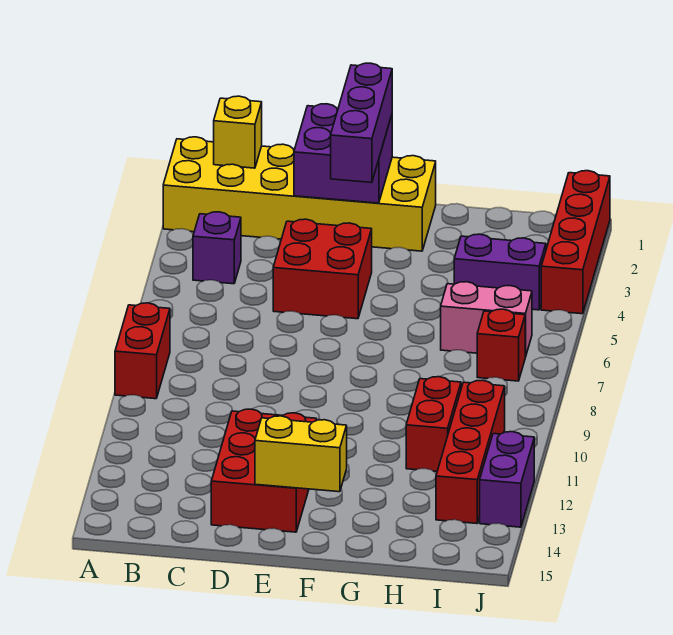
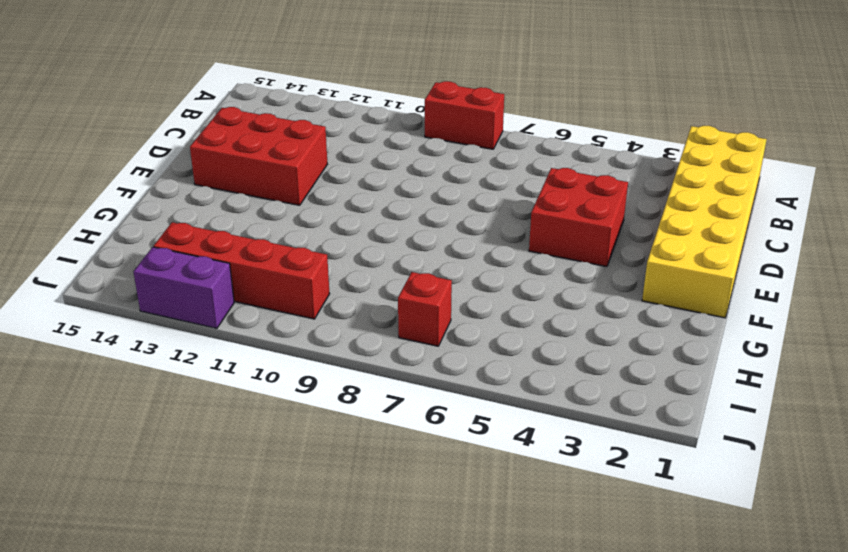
none -> purple brick B4 level 1
none -> purple brick H4:I4 level 1
none -> pink brick H6:I6 level 1

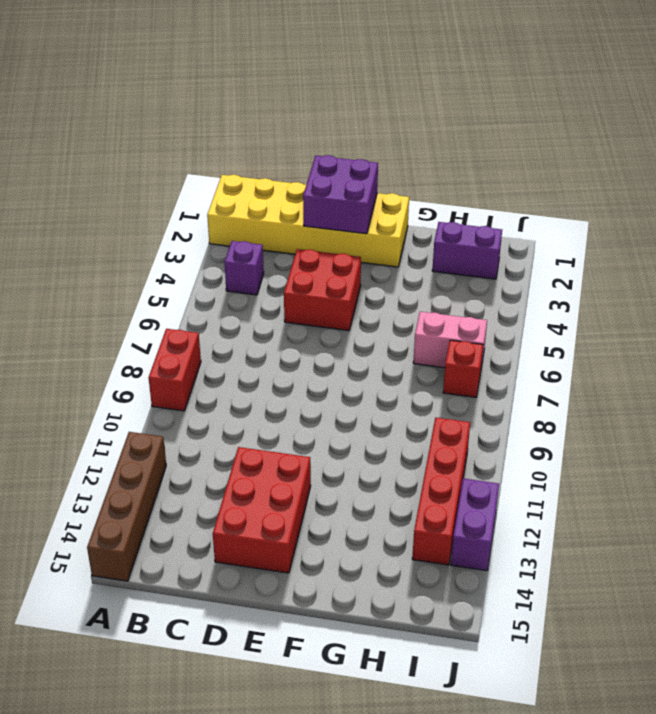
brown brick A12:A15 level 1 -> none
purple brick H2:I2 level 1 -> purple brick H4:I4 level 1
none -> red brick H10:H11 level 1
none -> red brick J1:J4 level 1
none -> yellow brick B1 level 2

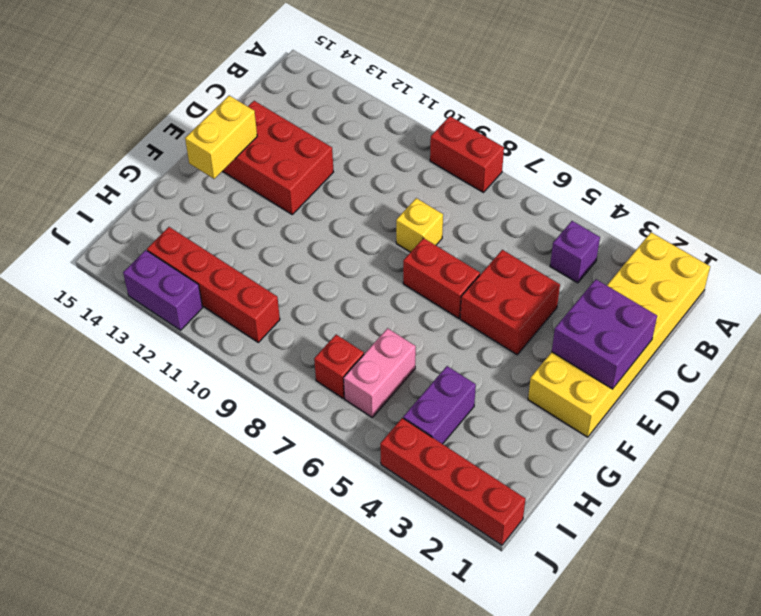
yellow brick D8 level 1 -> yellow brick B1 level 2
red brick E6:E7 level 1 -> red brick H10:H11 level 1
none -> purple brick E1:E3 level 3

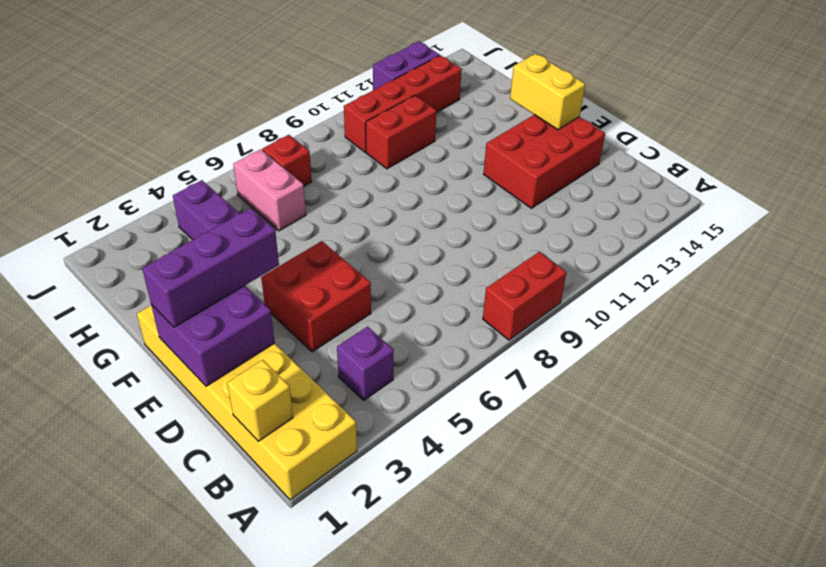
none -> red brick J1:J4 level 1

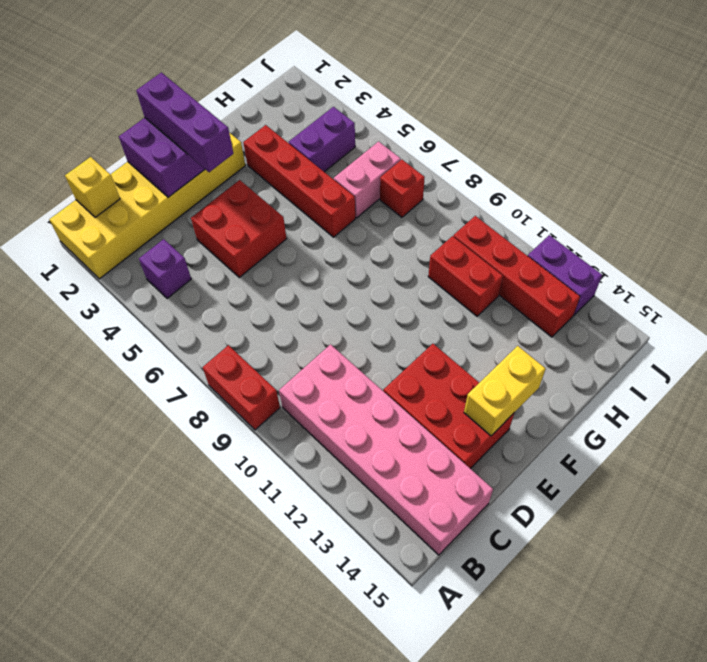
pink brick B10:C15 level 1 -> none
red brick G3:G6 level 1 -> red brick J1:J4 level 1

